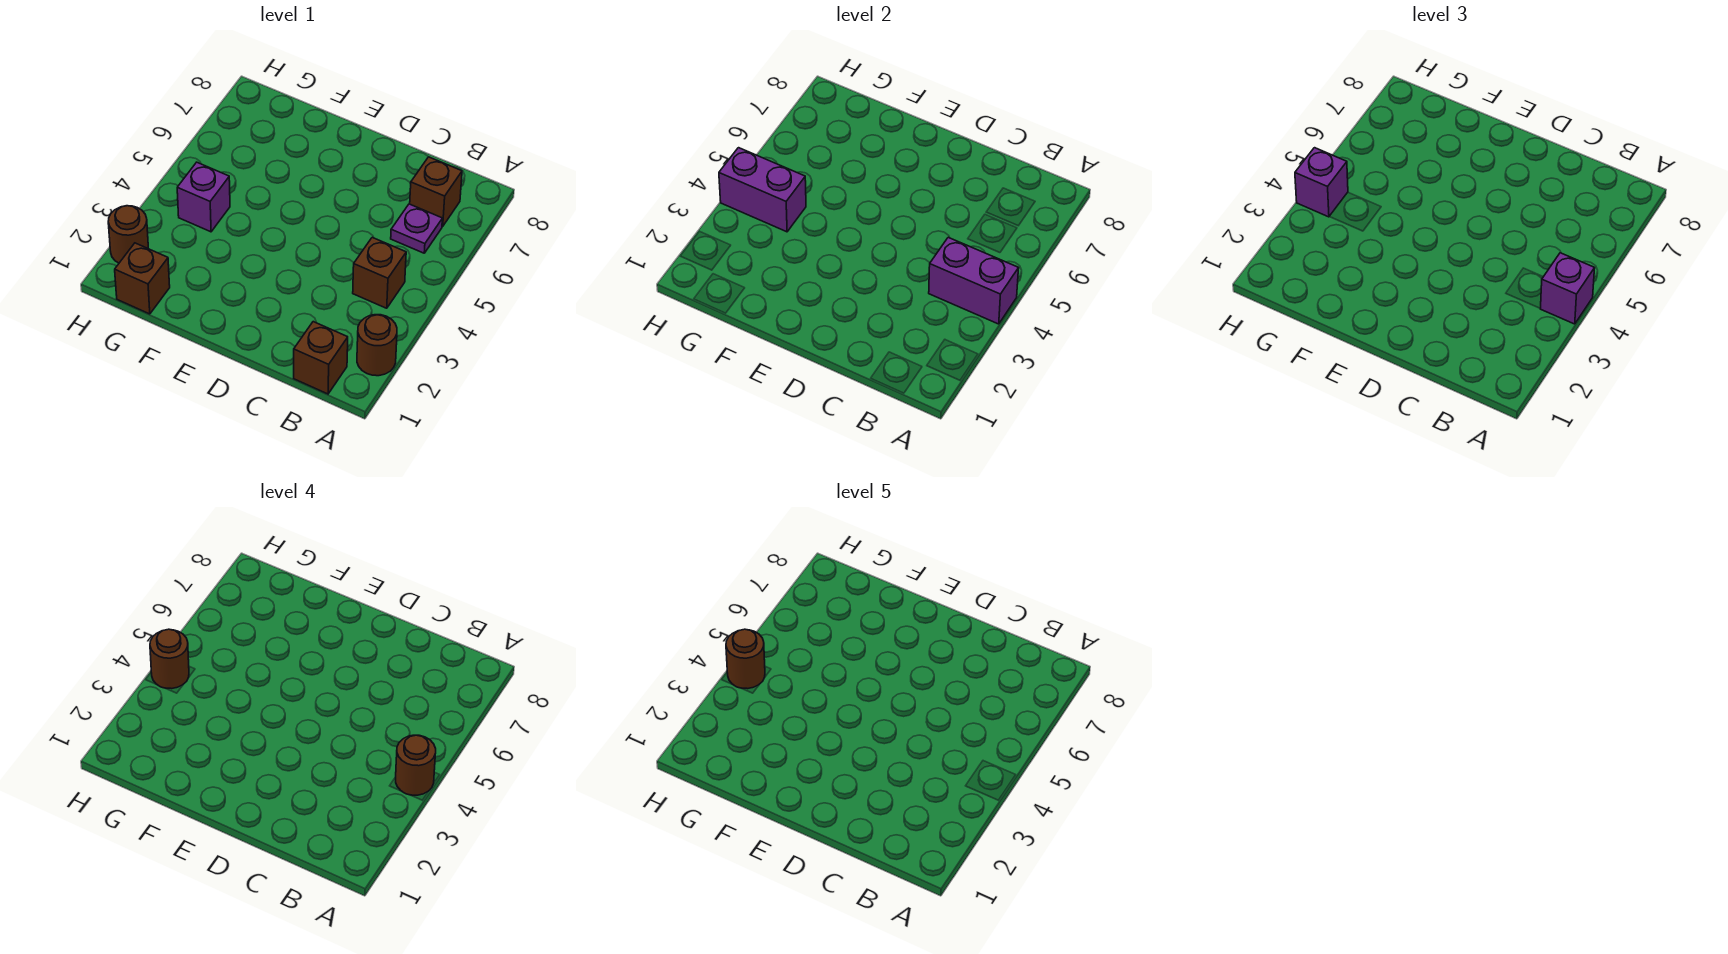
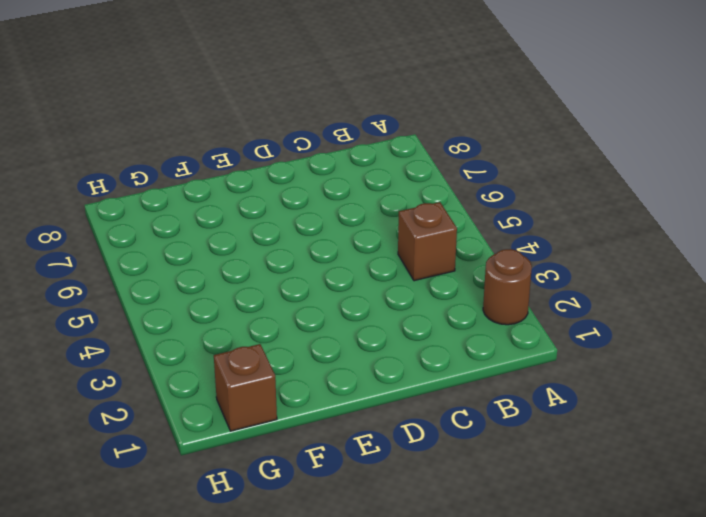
none -> brown brick B1 level 1
none -> purple plate B6 level 1
none -> brown brick B7 level 1

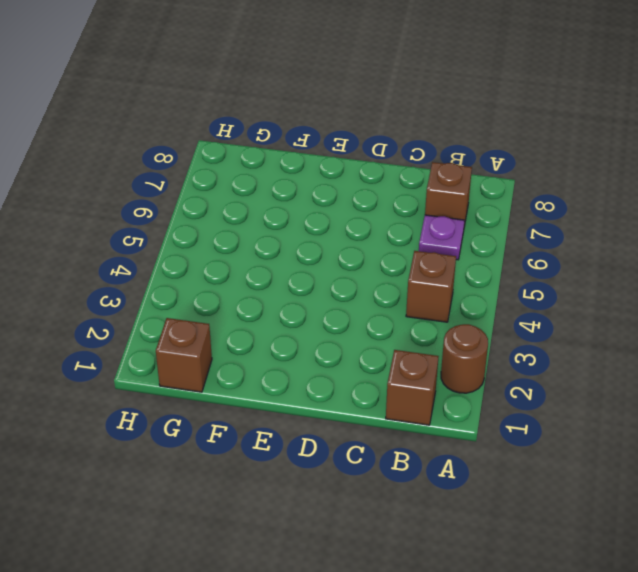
none -> purple brick G4 level 1
none -> brown round brick H2 level 1
none -> purple brick A4:B4 level 2

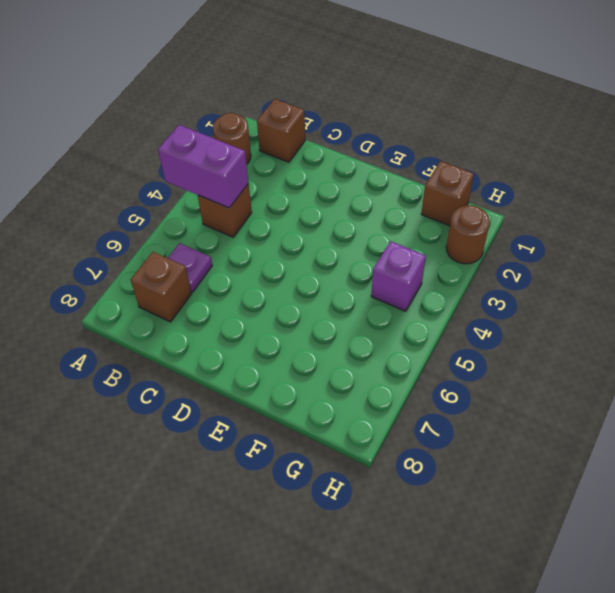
none -> purple brick G4:H4 level 2
none -> purple brick A4 level 3
none -> purple brick H4 level 3

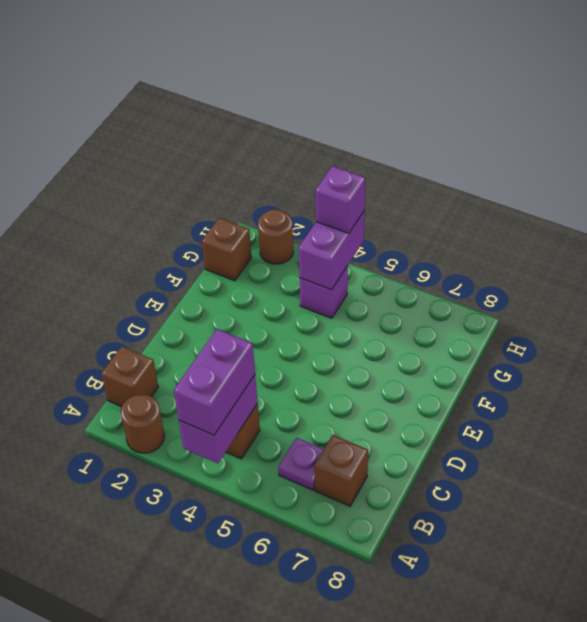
purple brick A4:B4 level 3 -> purple brick A4 level 3
none -> brown round brick A4 level 4
none -> brown round brick H4 level 4
none -> brown round brick H4 level 5

